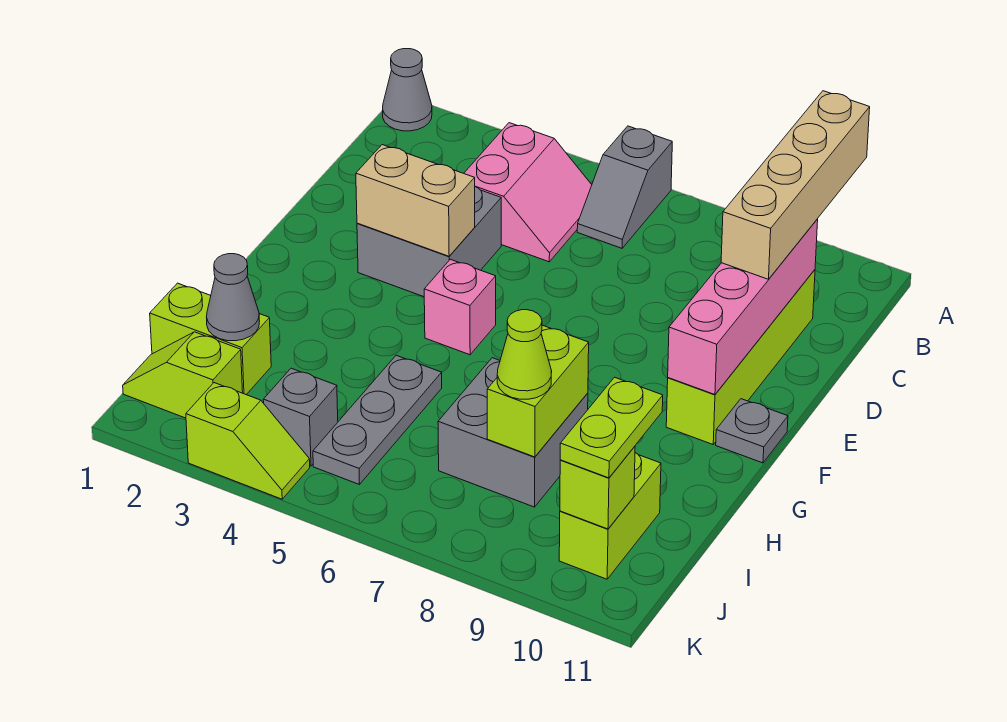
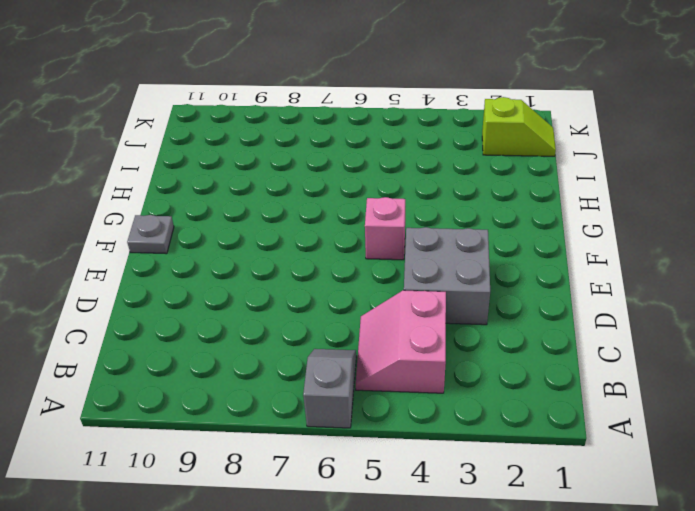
none -> grey cone A1 level 1
none -> lime brick C10:F10 level 1
none -> grey plate H5:J5 level 1

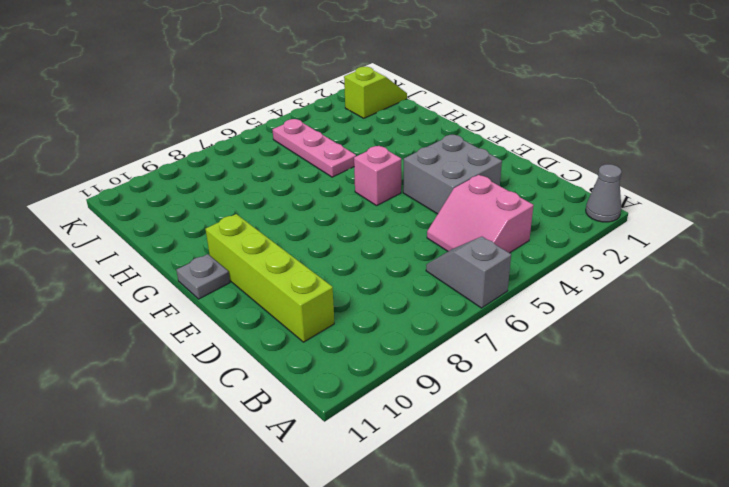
pink plate H5:J5 level 1 -> grey plate H5:J5 level 1
none -> grey brick H7:I8 level 1
none -> lime brick I1:I2 level 1
none -> lime brick I10:J10 level 1

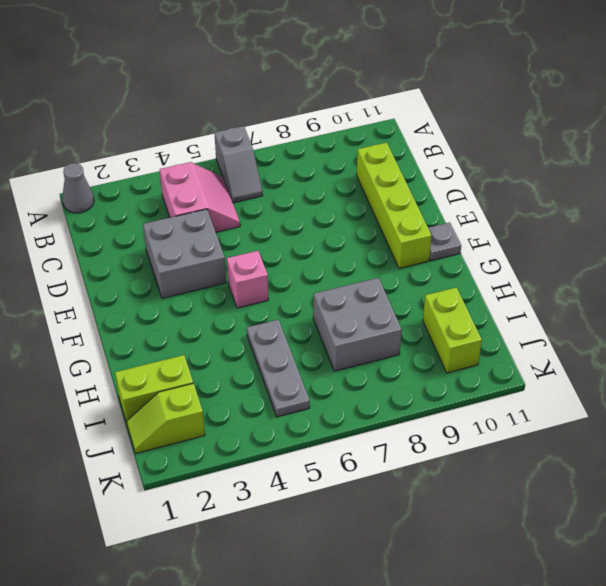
none -> grey brick J4 level 1
none -> lime slope K3:K4 level 1 top 3
none -> pink brick C10:F10 level 2

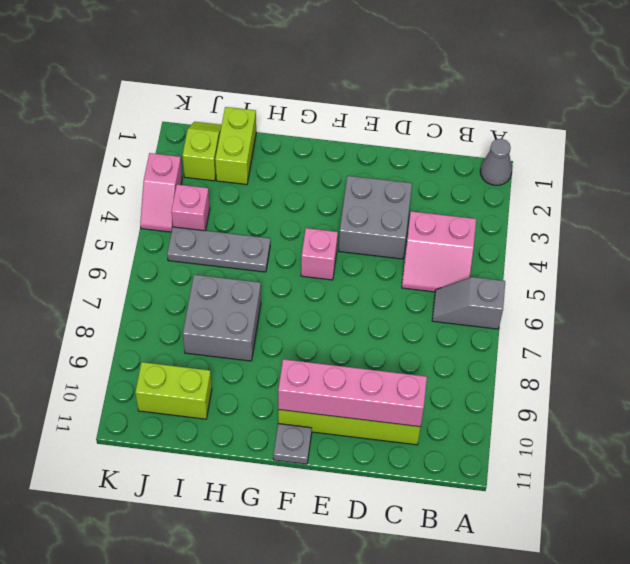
pink brick J4 level 1 -> grey brick J4 level 1
pink slope K3:K4 level 1 top 3 -> lime slope K3:K4 level 1 top 3
none -> tan brick E3:E4 level 2
none -> lime brick H8:I8 level 2
none -> grey cone I2 level 2

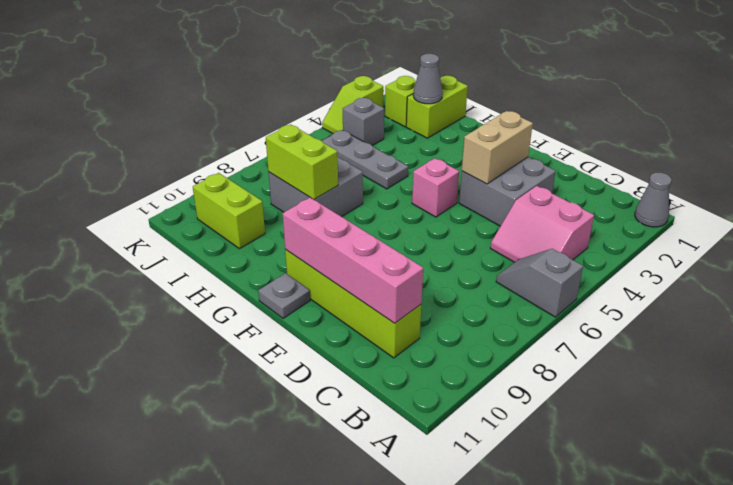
none -> lime brick J10 level 2
none -> tan brick A10:D10 level 3
none -> lime cone I8 level 3

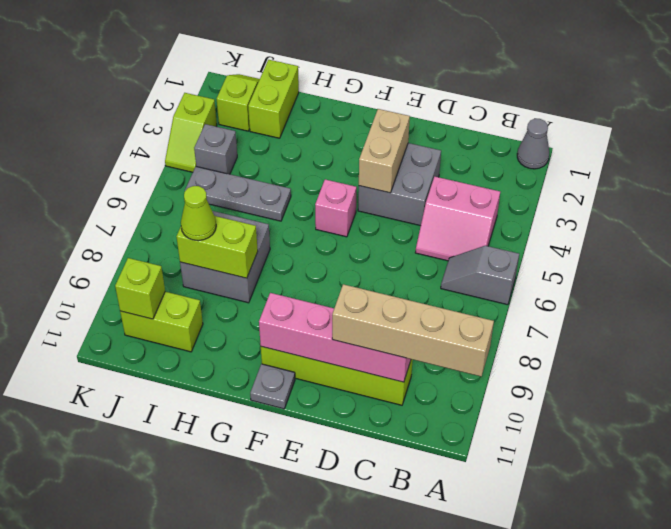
none -> grey cone I2 level 2
none -> lime plate I10:J10 level 3

